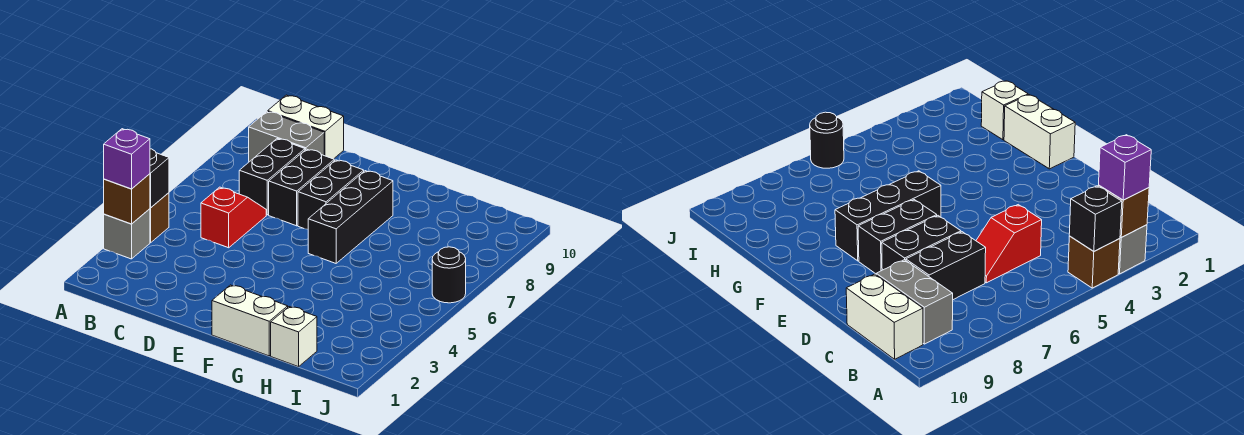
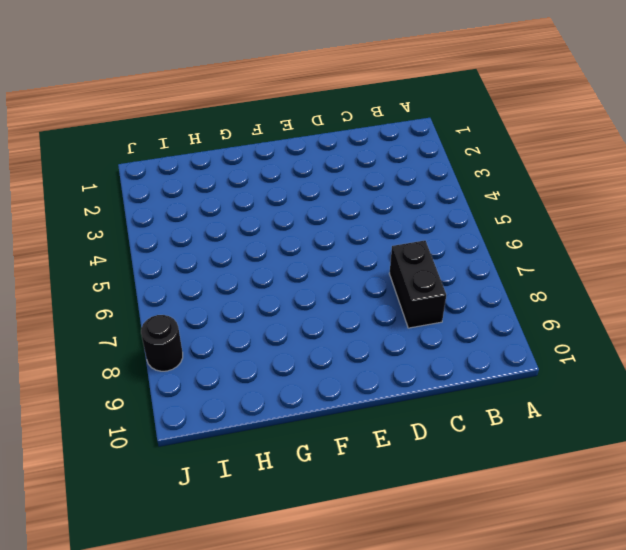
black round brick J8 level 1 -> black round brick J6 level 1
none -> grey brick A3 level 1
none -> brown brick A4 level 1
none -> grey brick B9:C9 level 1

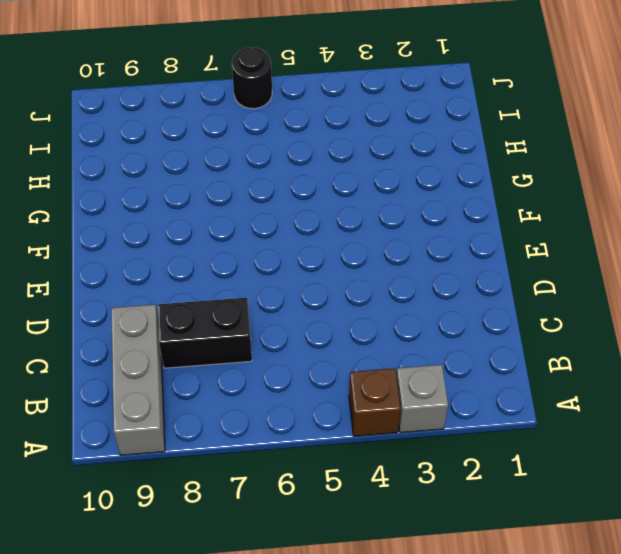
grey brick A9:C9 level 1 -> grey brick B9:C9 level 1
none -> white brick B10:C10 level 1
none -> red slope C5:C6 level 1 top 5
none -> black brick D7:D8 level 1

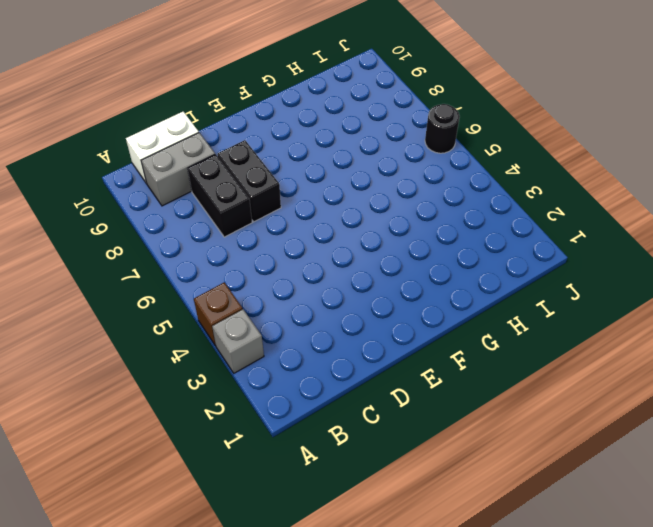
none -> red slope C5:C6 level 1 top 5
none -> black brick E7:E8 level 1
none -> white brick F1:G1 level 1

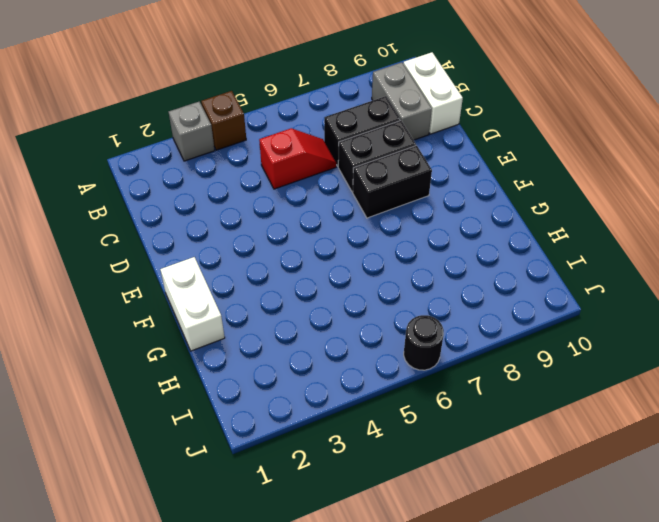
none -> black brick F6:F8 level 1
none -> white brick H1 level 1
none -> brown brick A3 level 2

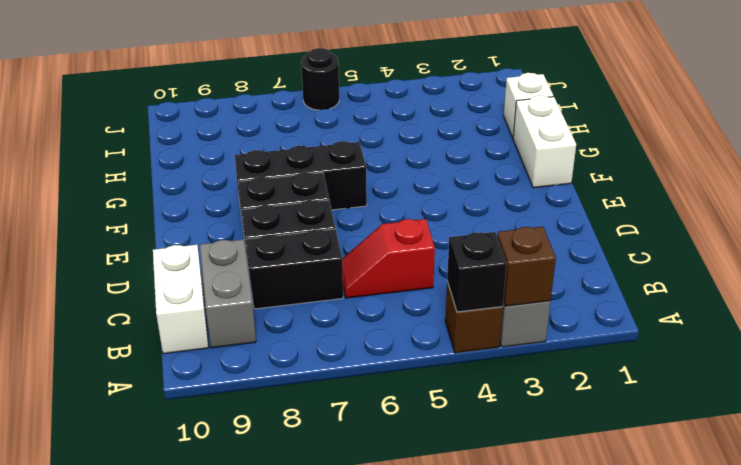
none -> purple brick A3 level 3

